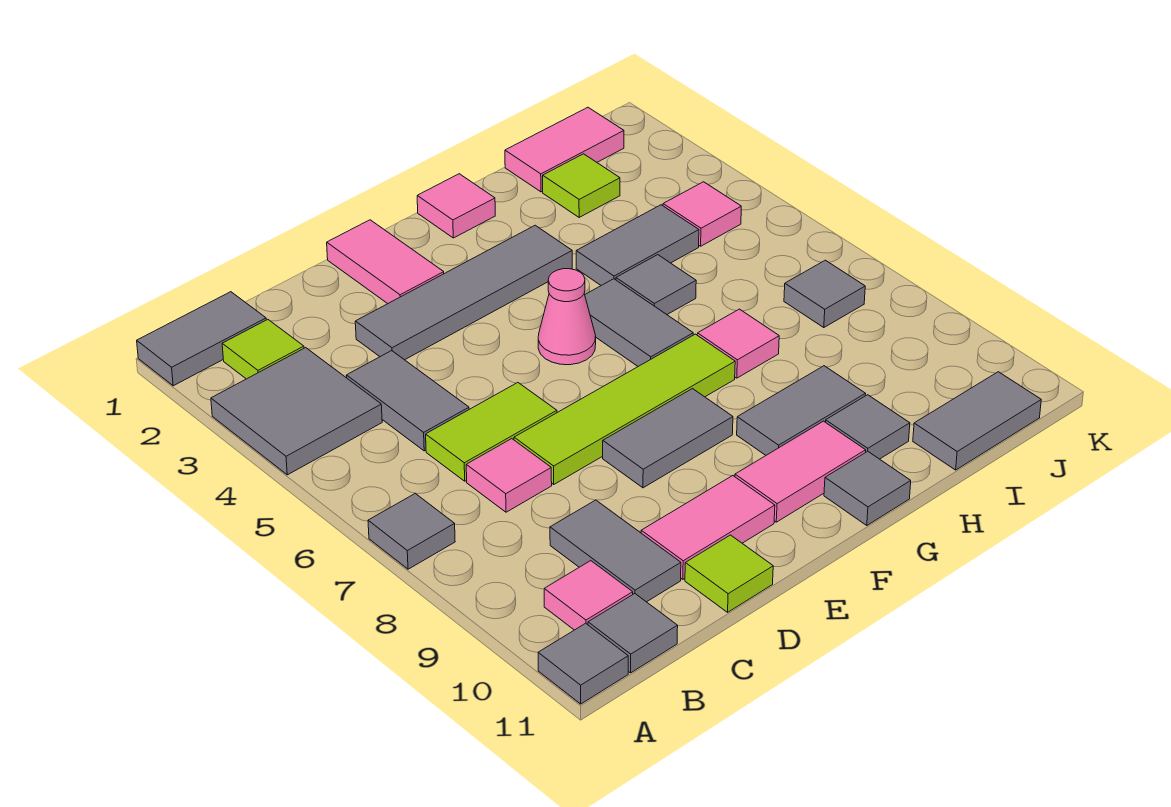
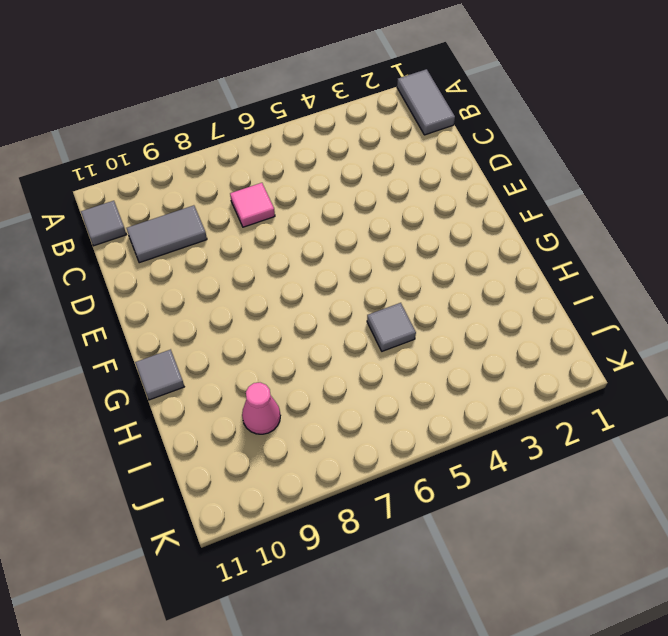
pink cone I9 level 1 -> pink cone F5 level 1
none -> grey tile A3:B4 level 1
none -> grey tile A7 level 1
none -> grey tile A11 level 1
none -> lime tile B2 level 1

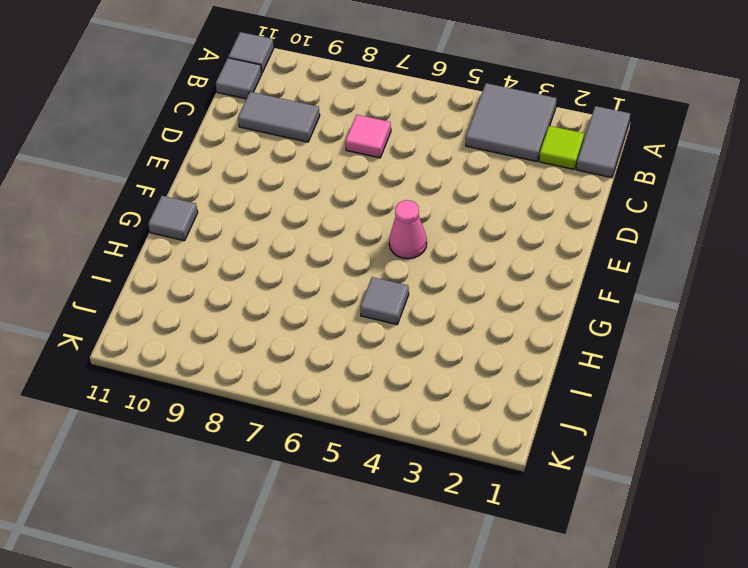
none -> grey tile A7 level 1
none -> pink tile B10 level 1
none -> grey tile C4:C5 level 1
none -> lime tile C6:D6 level 1

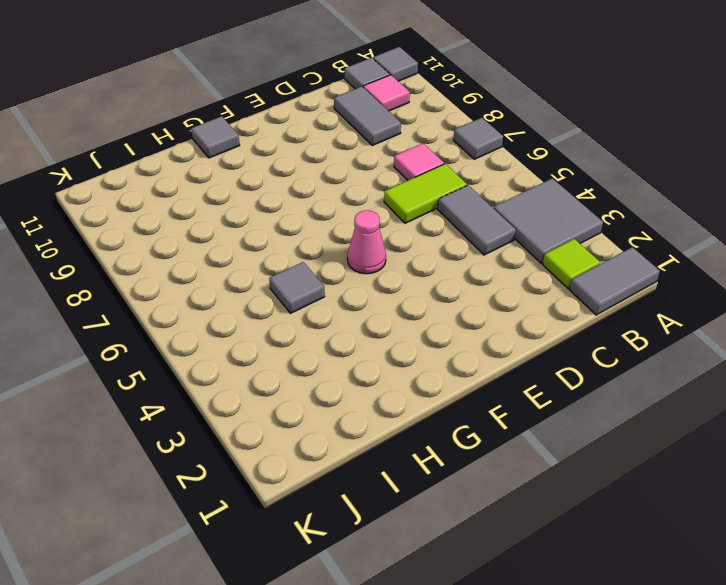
none -> grey tile D3:G3 level 1
none -> lime tile D7:G7 level 1
none -> pink tile D10:E10 level 1
none -> lime tile D11 level 1

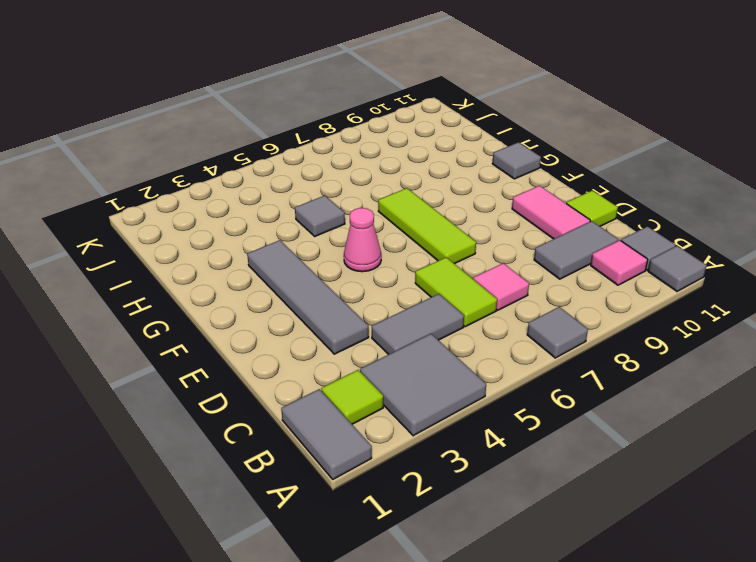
lime tile E7:G7 level 1 -> lime tile D7:G7 level 1
none -> pink tile E1:E2 level 1
none -> grey tile E8:F8 level 1
none -> pink tile F10:G10 level 1
none -> pink tile G1 level 1

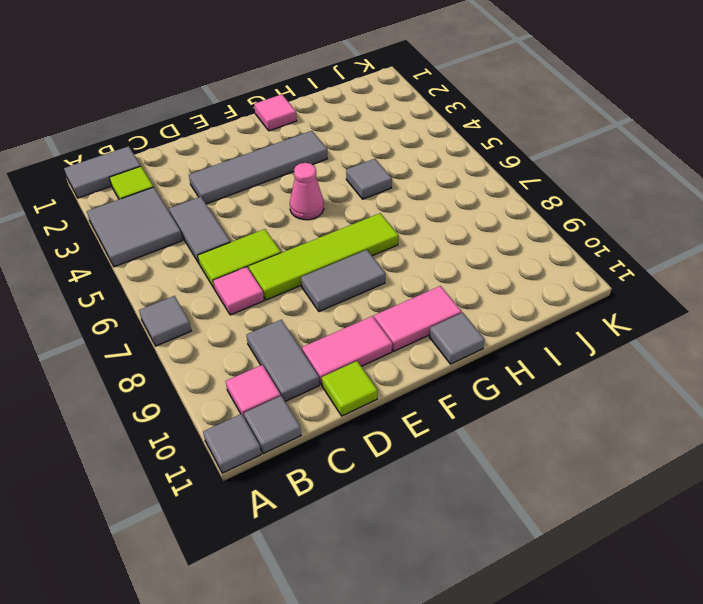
none -> pink tile E1:E2 level 1
none -> grey tile G5:G6 level 1
none -> grey tile G9:H9 level 1
none -> grey tile H4:I4 level 1

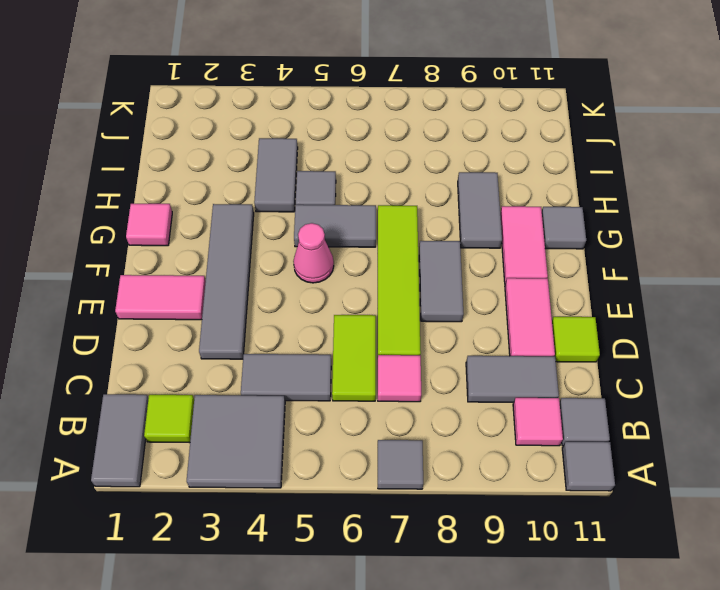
none -> pink tile H7 level 1
none -> grey tile H10 level 1
none -> pink tile I1:J1 level 1
none -> lime tile I2 level 1

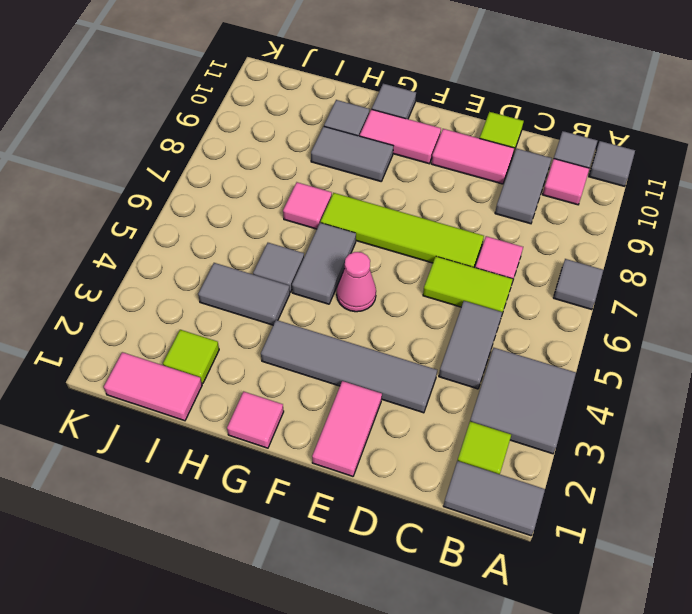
none -> grey tile E8:F8 level 1
none -> grey tile I11:J11 level 1
none -> pink tile J4 level 1
none -> grey tile J7 level 1

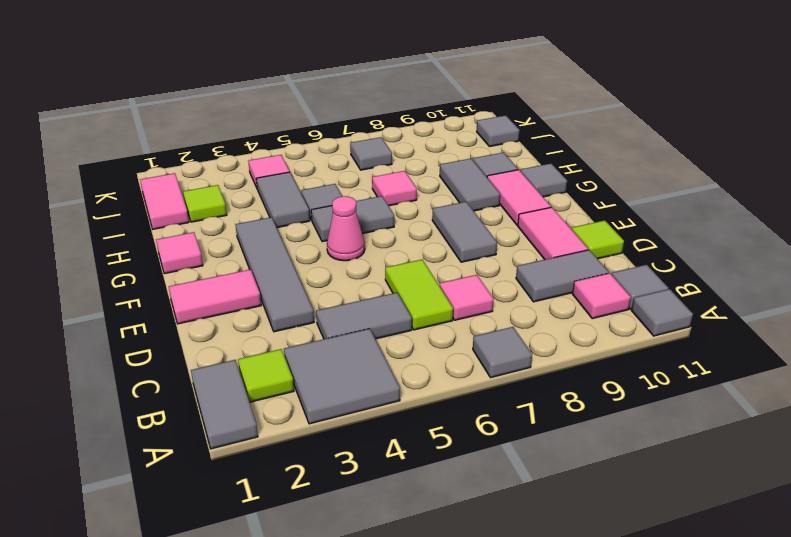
grey tile J11 level 1 -> grey tile I11:J11 level 1
none -> lime tile D7:G7 level 1

